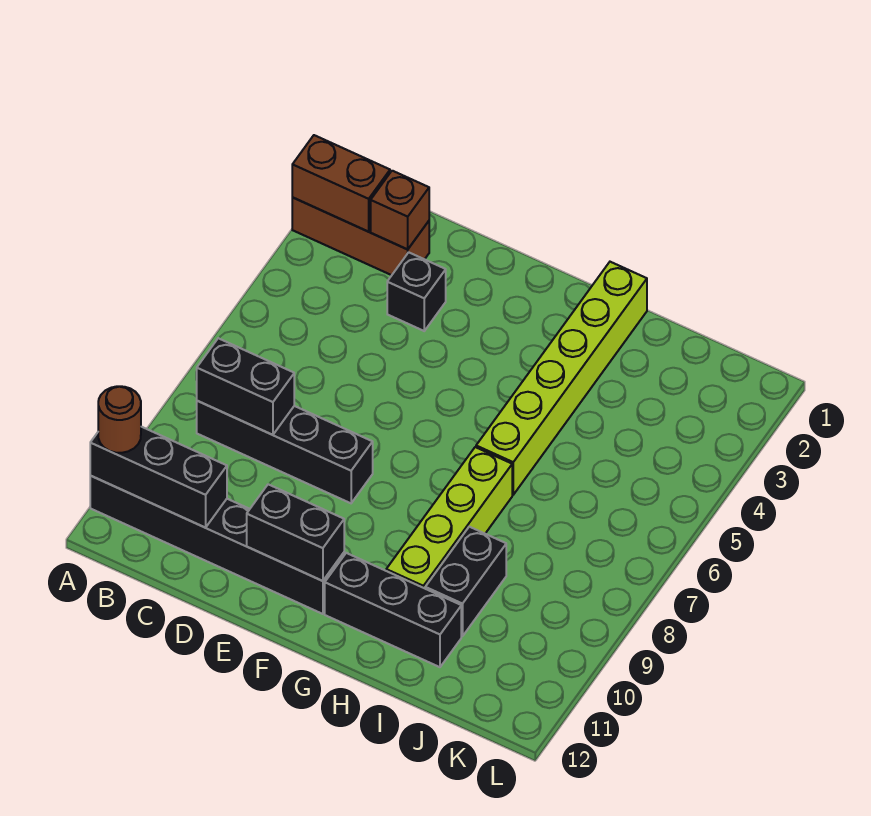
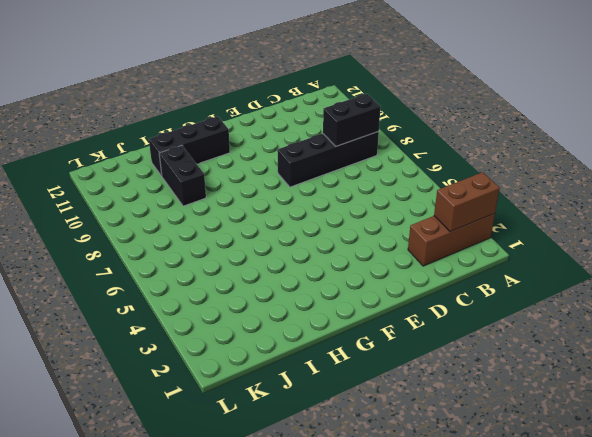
none -> black brick A11:F11 level 1
none -> black brick D3 level 1
none -> lime brick H1:H6 level 1

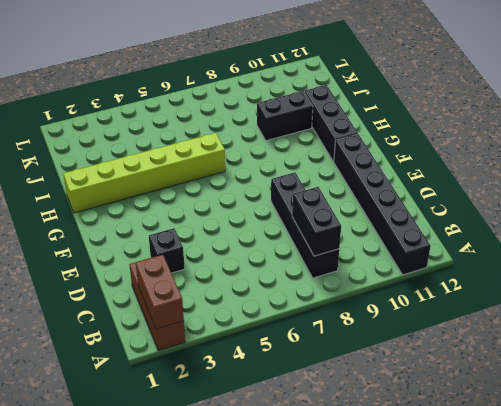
none -> lime brick H7:H10 level 1
none -> black brick A11:C11 level 2
none -> brown brick C2 level 2

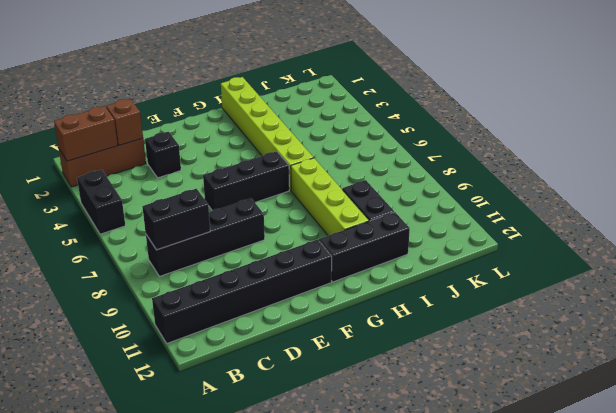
black brick A4:A5 level 1 -> black brick E11:F11 level 2
black brick E6:G6 level 1 -> black brick A11:C11 level 2
none -> brown round brick A11 level 3

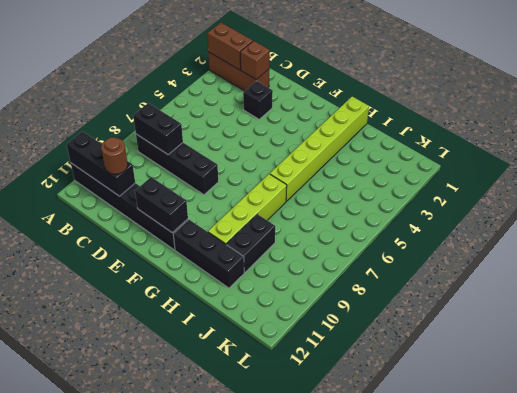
brown round brick C11 level 3 -> brown round brick A11 level 3

